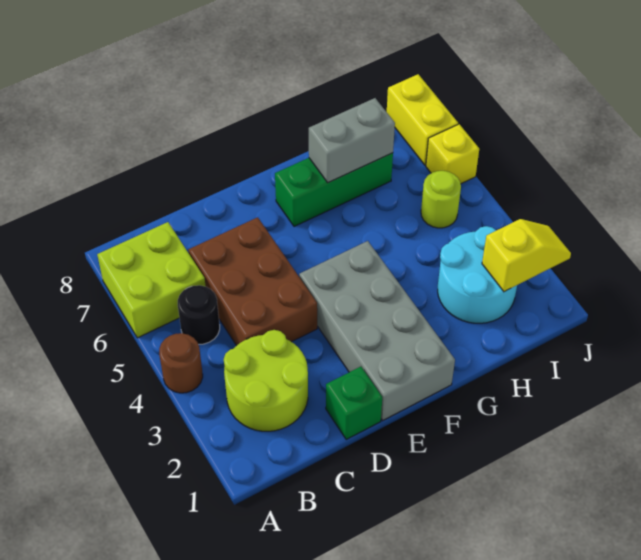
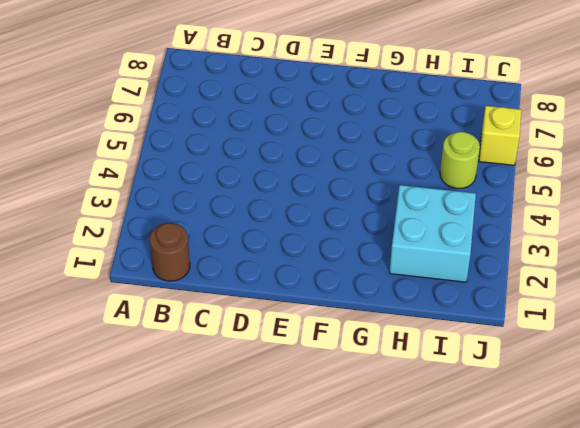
brown round brick B1 level 1 -> brown round brick A4 level 1
cyan brick H2:I3 level 1 -> cyan round brick H2:I3 level 1
none -> lime brick A6:B7 level 1
none -> lime round brick B2:C3 level 1
none -> black round brick B5 level 1

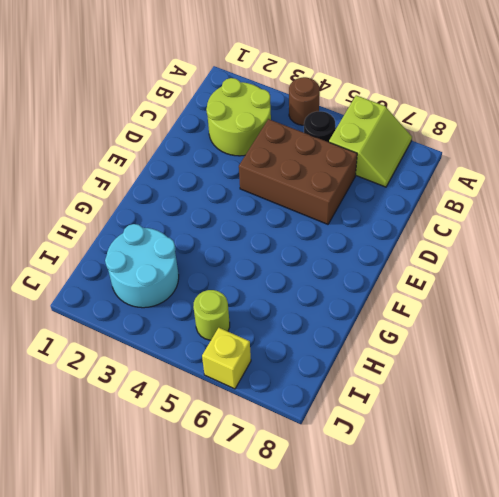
lime slope A6:B7 level 1 top 6 -> lime brick A6:B7 level 1
none -> green brick D1 level 1
none -> grey brick E1:F4 level 1
none -> green brick F7:H7 level 1

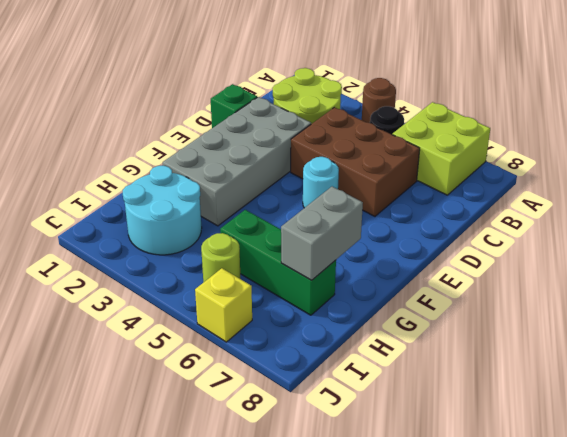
grey brick D2:G3 level 1 -> grey brick E1:F4 level 1
cyan round brick E5 level 1 -> none
green brick H5:H7 level 1 -> green brick F7:H7 level 1
none -> yellow brick J7:J8 level 1
none -> yellow slope I2:J2 level 2 top I

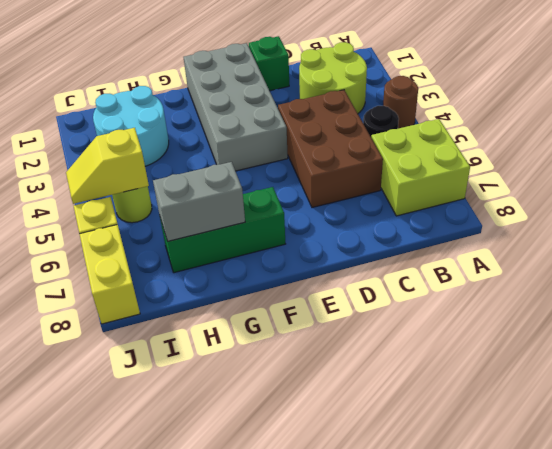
yellow slope I5:J5 level 2 top I -> yellow slope I2:J2 level 2 top I

